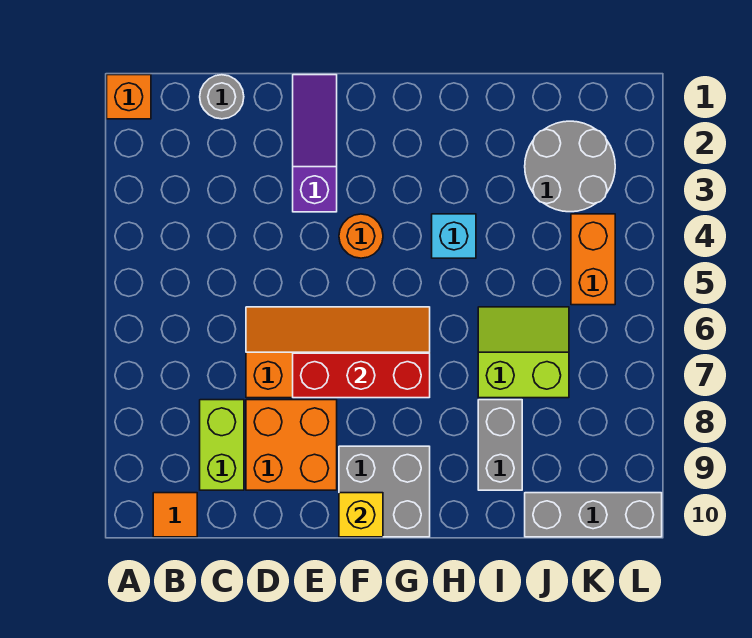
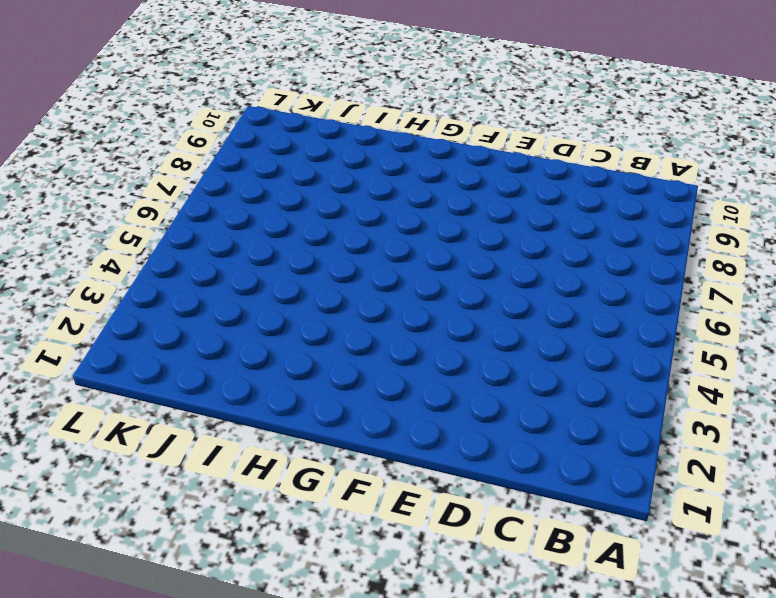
none -> orange brick A1 level 1
none -> orange tile B10 level 1
none -> grey round brick C1 level 1

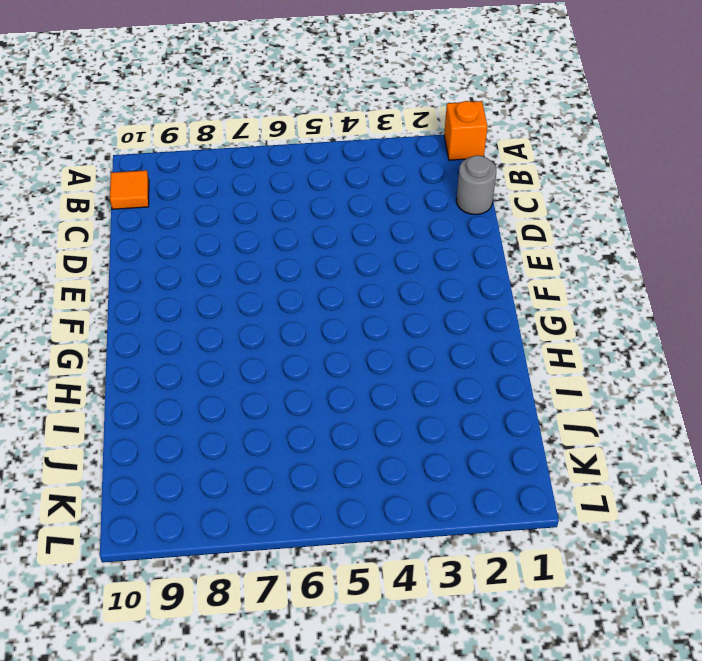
none -> lime brick C8:C9 level 1
none -> orange slope D6:G7 level 1 top 7
none -> orange brick D8:E9 level 1

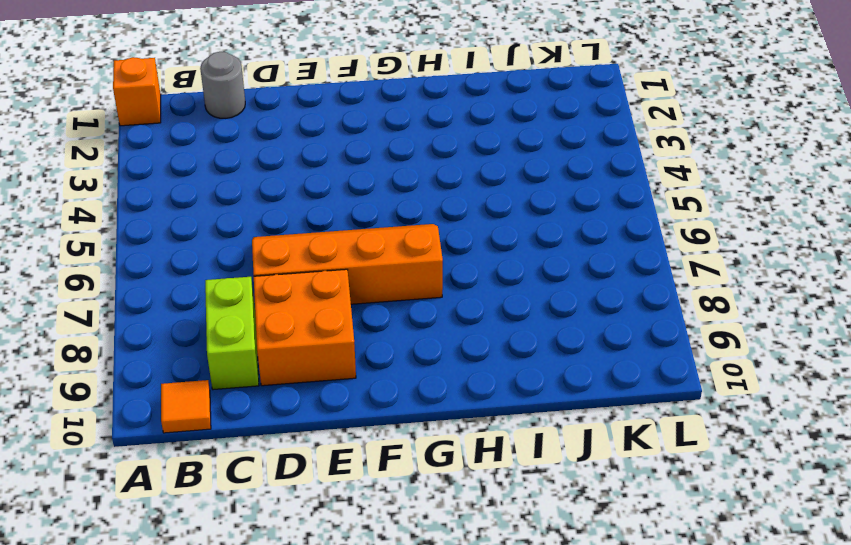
none -> purple slope E1:E3 level 1 top 3
none -> orange round brick F4 level 1
none -> grey brick F9:G10 level 1

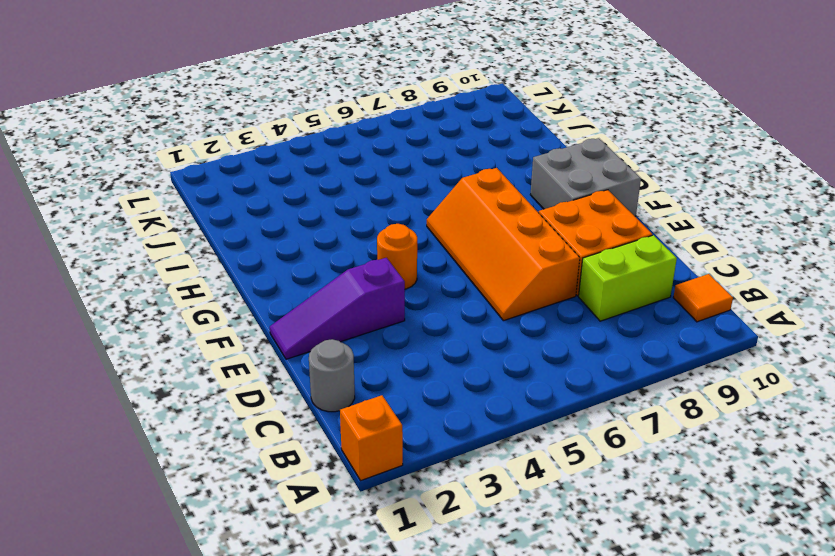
none -> cyan brick H4 level 1
none -> lime slope I6:J7 level 1 top 7
none -> grey brick I8:I9 level 1

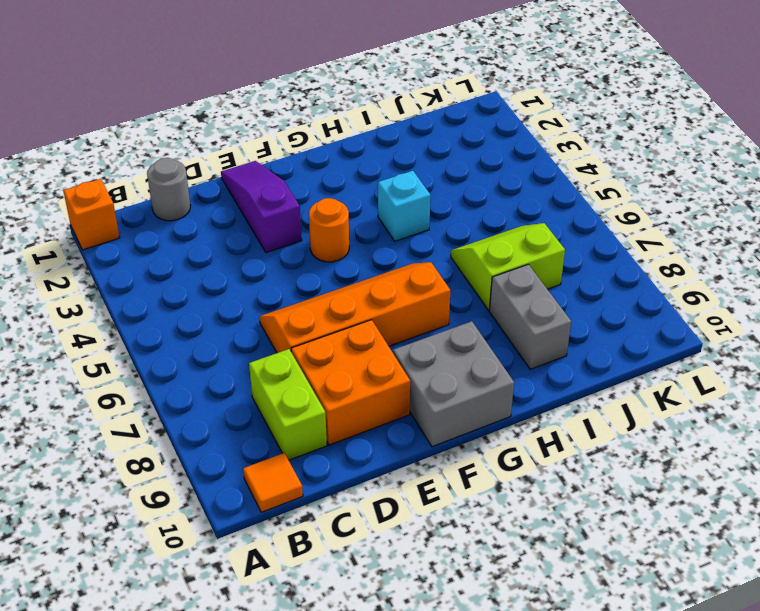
none -> grey round brick J2:K3 level 1
none -> grey brick J10:L10 level 1
none -> orange brick K4:K5 level 1

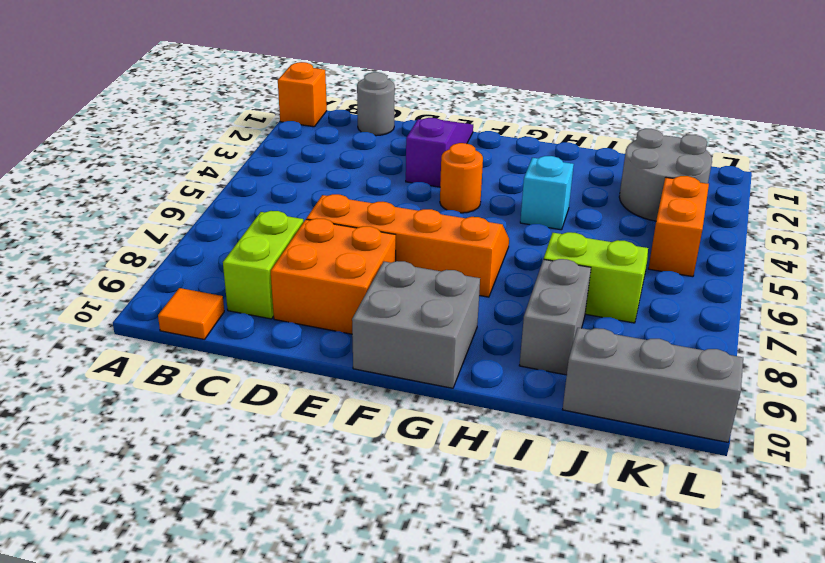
none -> red brick E7:G7 level 2
none -> yellow brick F10 level 2

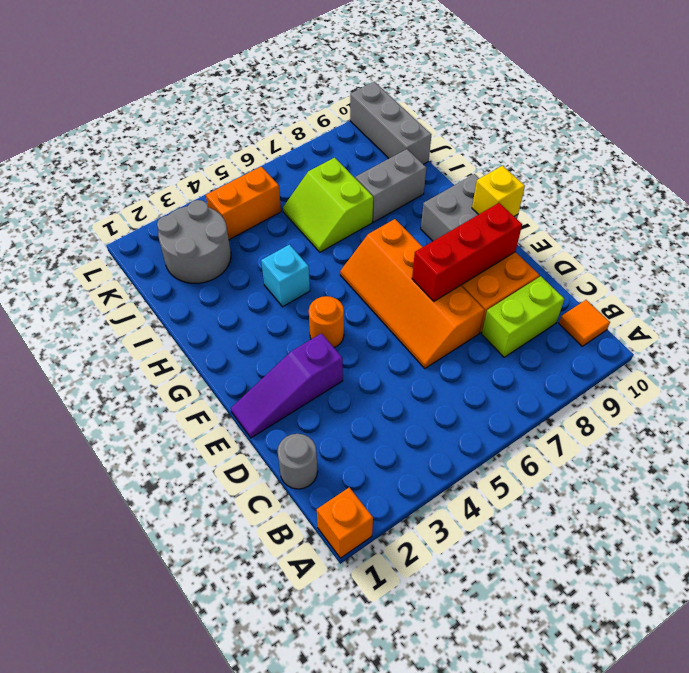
red brick E7:E9 level 2 -> red brick E7:G7 level 2

